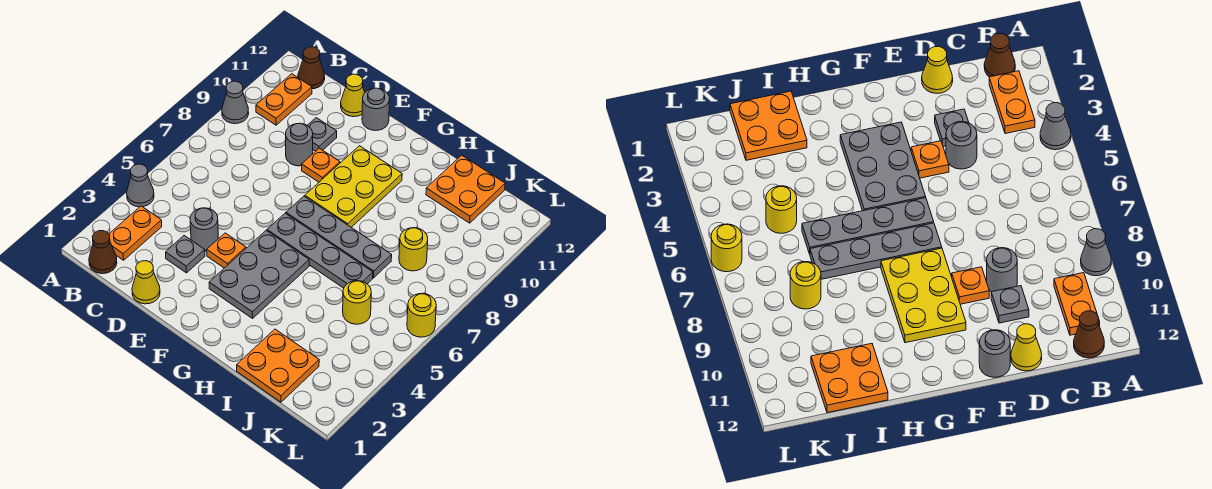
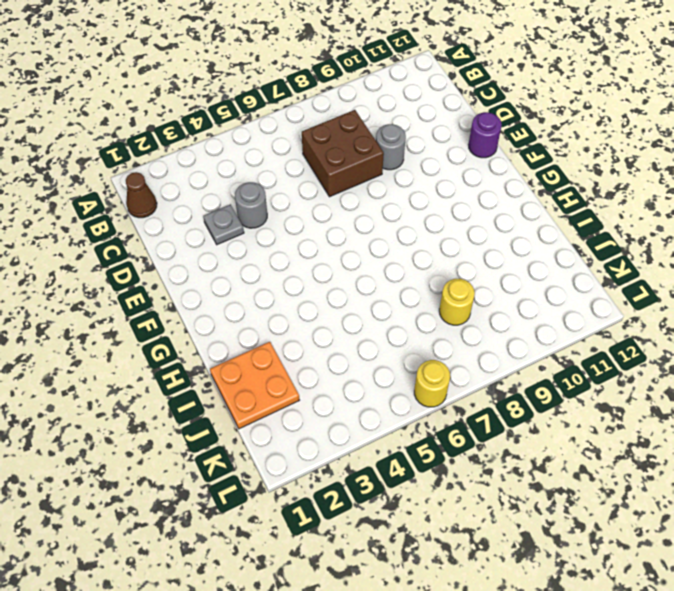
brown brick C7:D8 level 1 -> none
purple round brick E12 level 1 -> grey round brick E12 level 1
none -> grey cone A4 level 1
none -> grey cone A9 level 1
none -> orange plate B2:B3 level 1

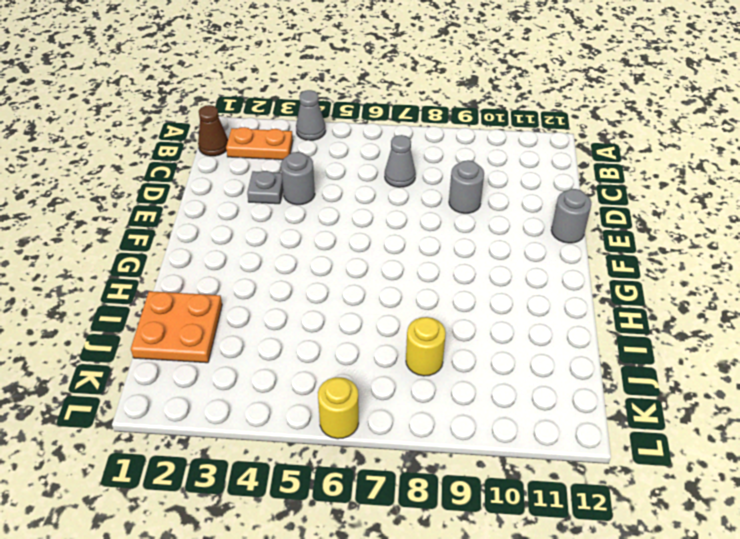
grey cone C7 level 1 -> grey cone A9 level 1
none -> orange plate B10:B11 level 1
none -> brown cone B12 level 1
none -> yellow cone D1 level 1

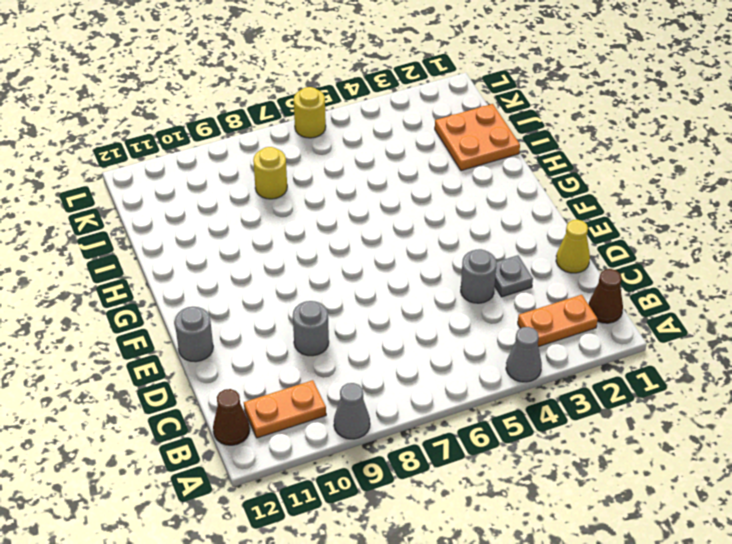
none -> grey plate D10 level 1
none -> yellow cone D12 level 1
none -> orange plate E4 level 1

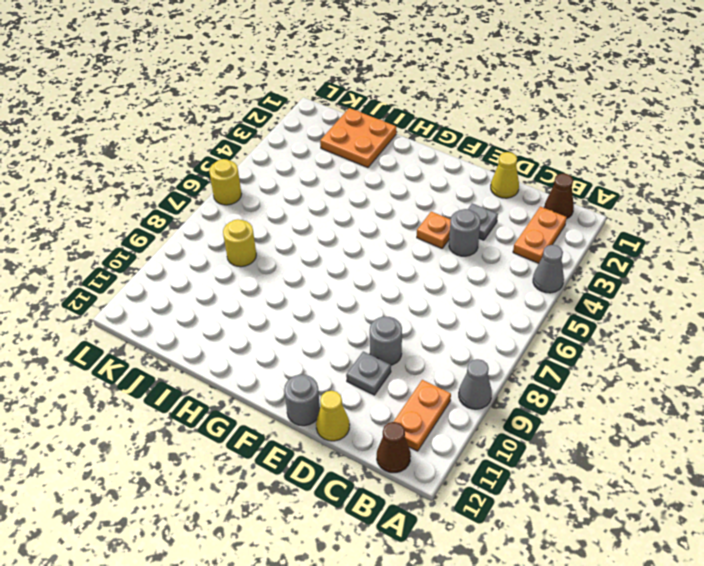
none -> orange plate E9 level 1
none -> grey plate F3:G5 level 1
none -> grey plate F6:I6 level 1

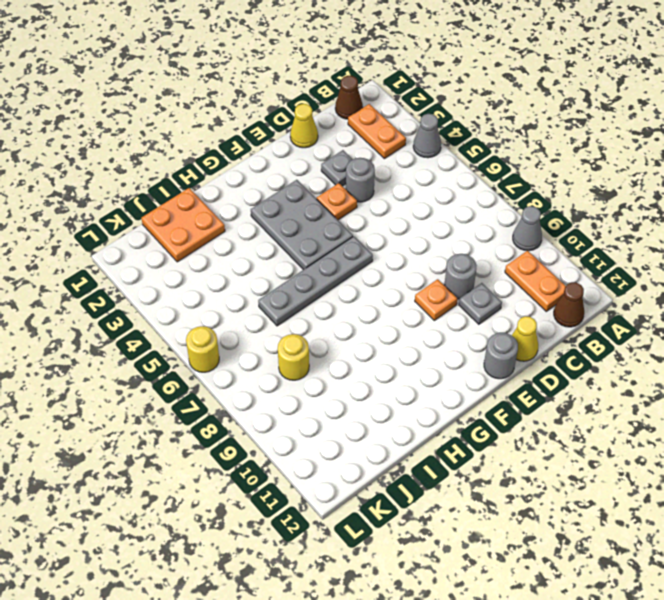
none -> grey plate F7:I7 level 1
none -> yellow plate F8:G10 level 1
none -> orange plate I11:J12 level 1

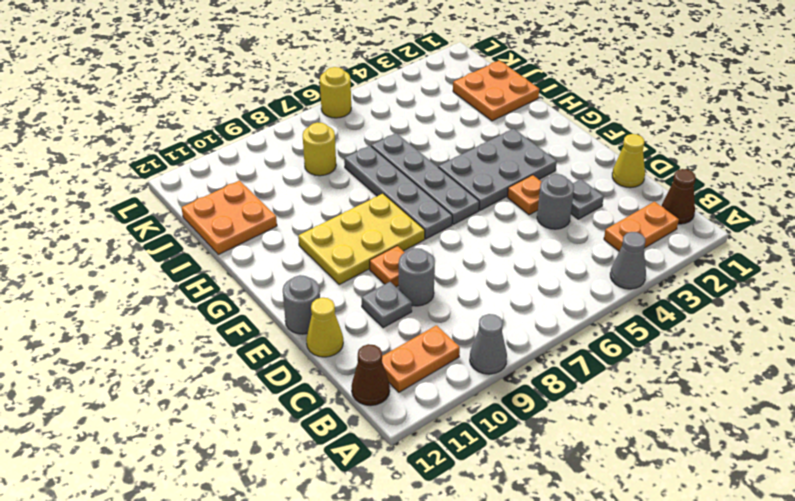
none -> yellow round brick J5 level 1

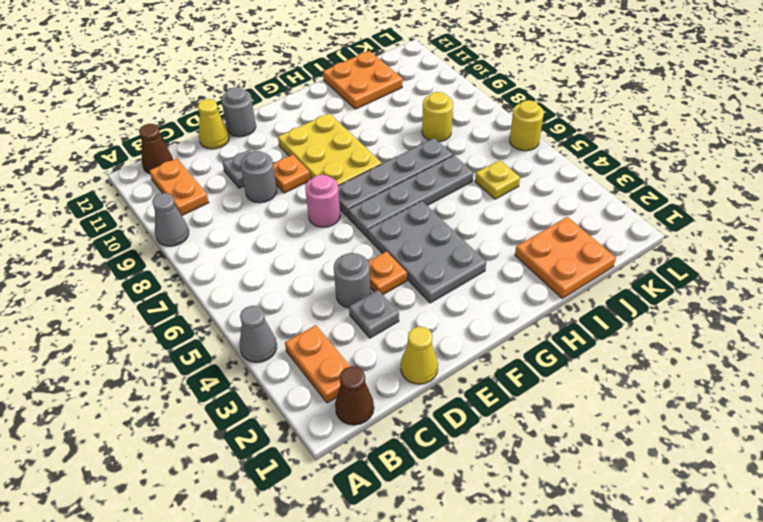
pink round brick E7 level 1 -> none
yellow plate J5 level 1 -> yellow round brick J5 level 1

